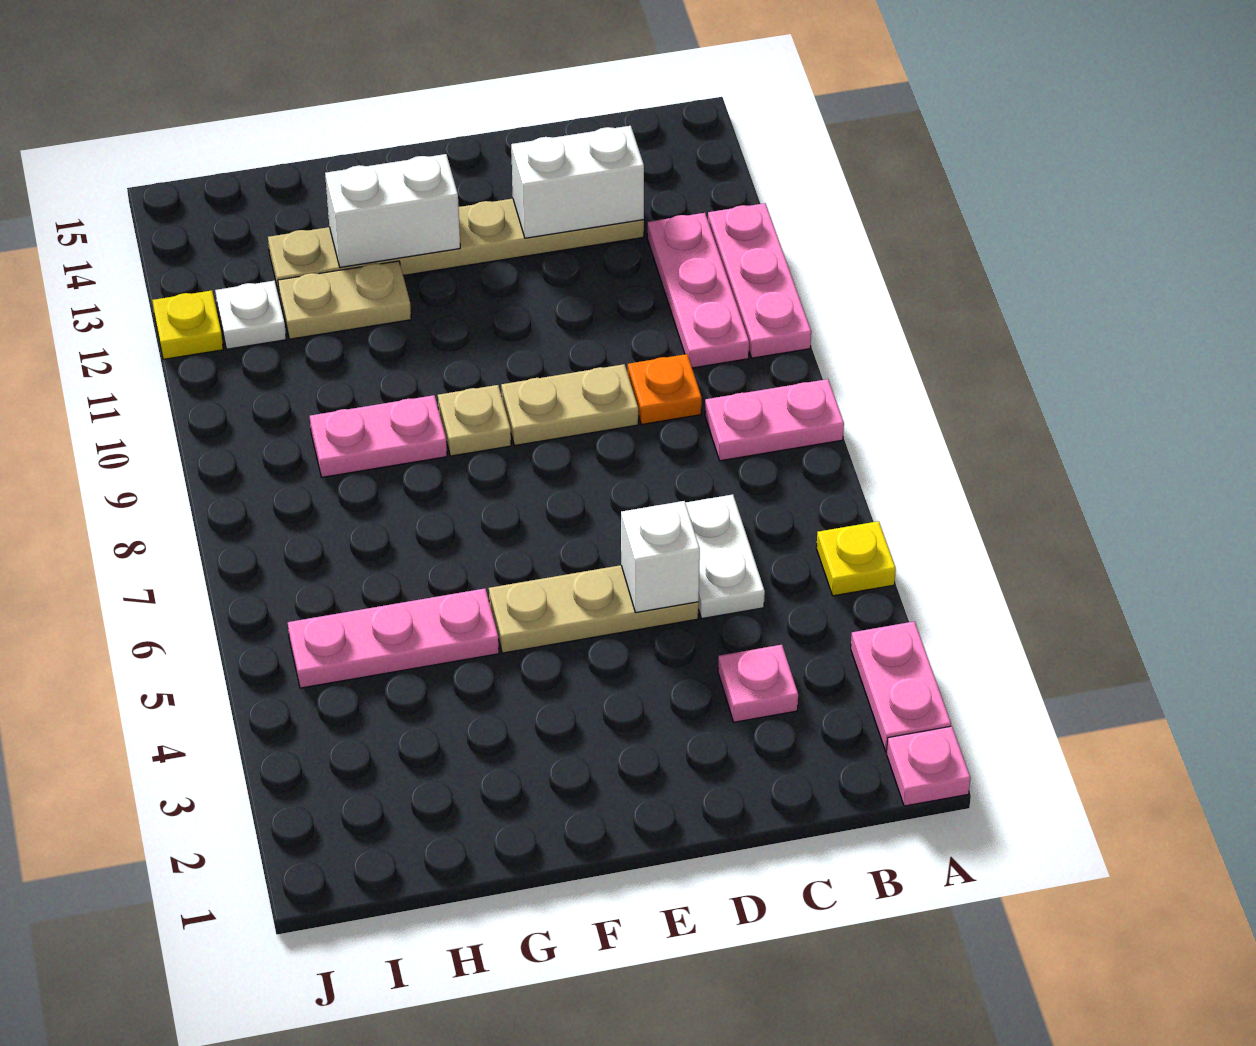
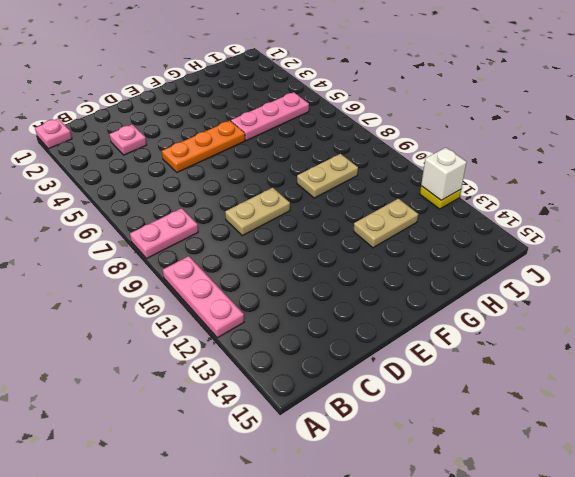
orange plate D5:F5 level 1 -> tan plate D5:F5 level 1
tan plate G9:H9 level 1 -> pink plate G9:H9 level 1
white brick J12 level 2 -> white brick D5 level 2
none -> pink plate A2:A3 level 1
none -> yellow plate A5 level 1
none -> pink plate B10:B12 level 1

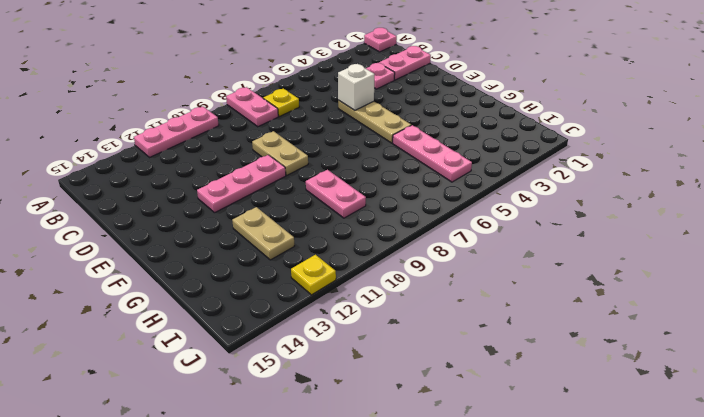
yellow plate B7 level 1 -> yellow plate A5 level 1
pink plate C1:C2 level 1 -> pink plate A2:A3 level 1
pink plate E10:E12 level 1 -> pink plate B10:B12 level 1
none -> white plate C5:C6 level 1
none -> orange plate C9 level 1
none -> tan plate C13:H13 level 1

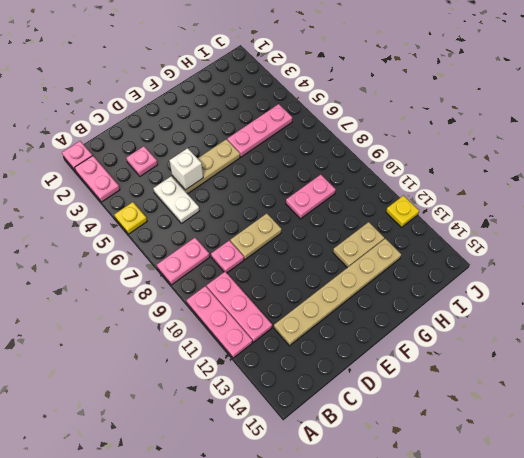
pink plate C9 level 1 -> orange plate C9 level 1
none -> tan plate F9 level 1
none -> white plate I12 level 1
none -> white brick C13:D13 level 2

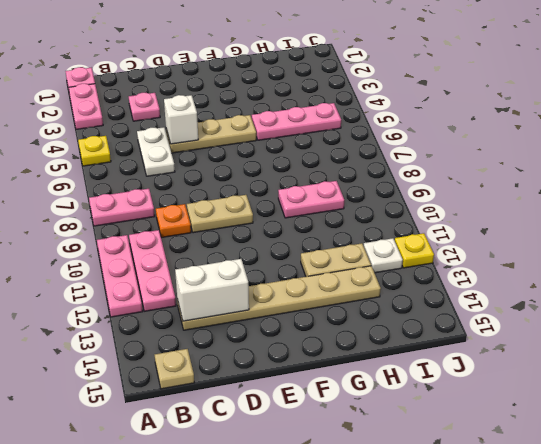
tan plate B15 level 1 -> tan plate F9 level 1
none -> white brick F13:G13 level 2

